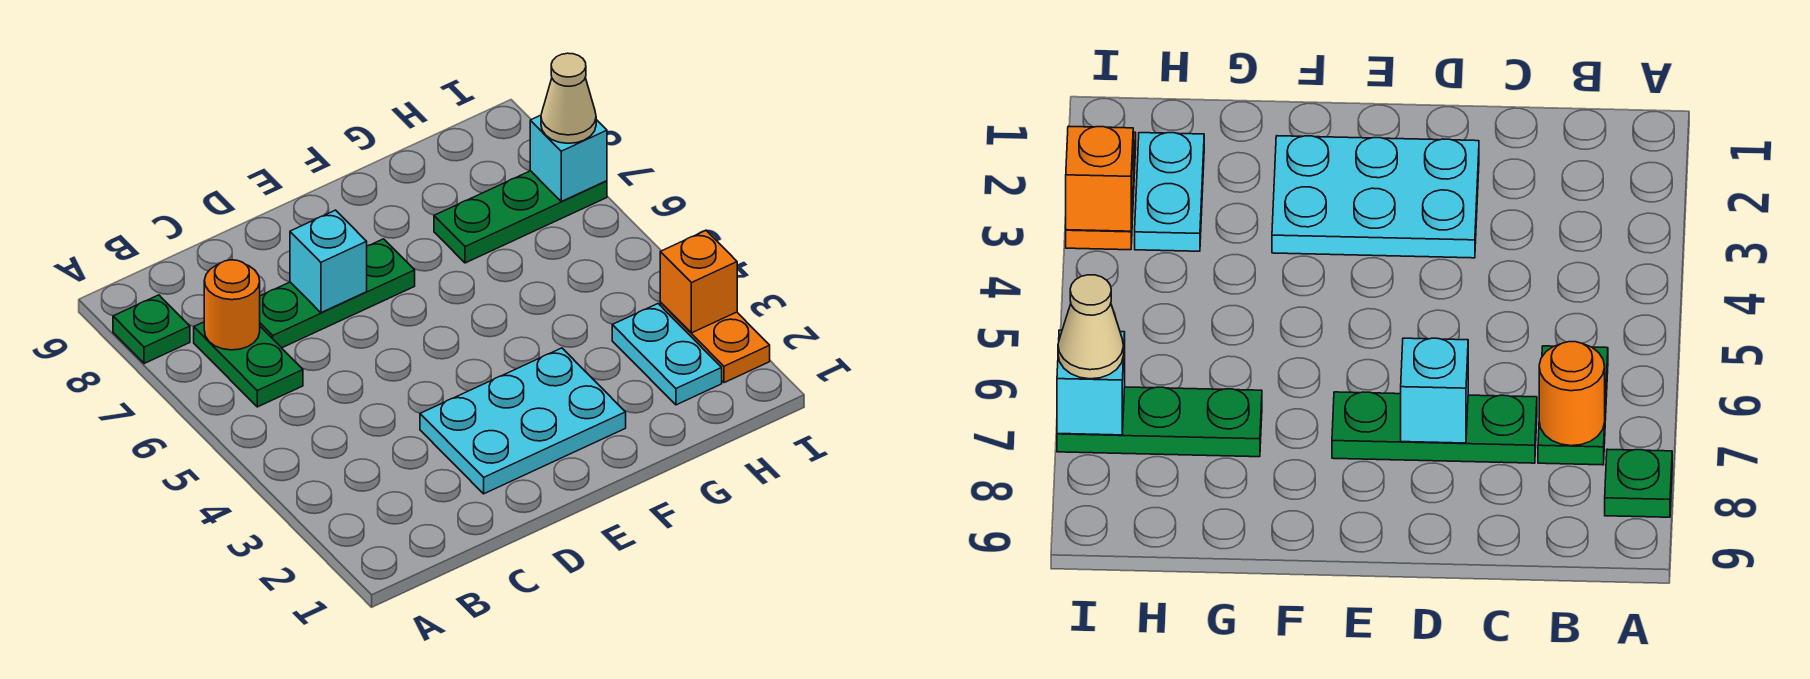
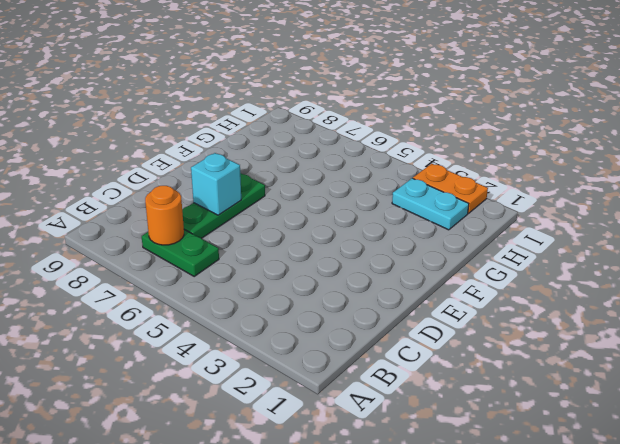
none -> green plate A8 level 1
none -> cyan plate D2:F3 level 1
none -> green plate G7:I7 level 1

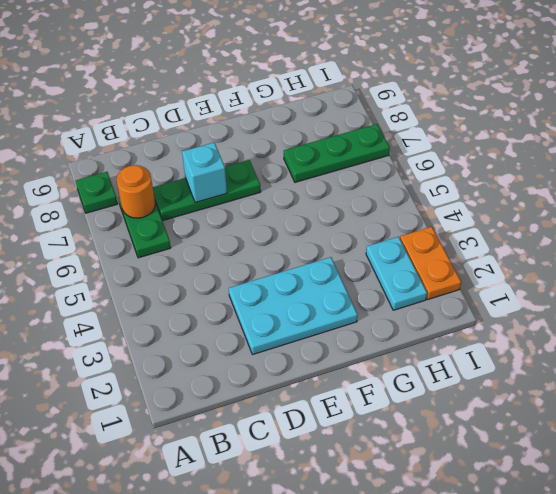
none -> orange brick I3 level 2
none -> cyan brick I7 level 2
none -> tan cone I7 level 3

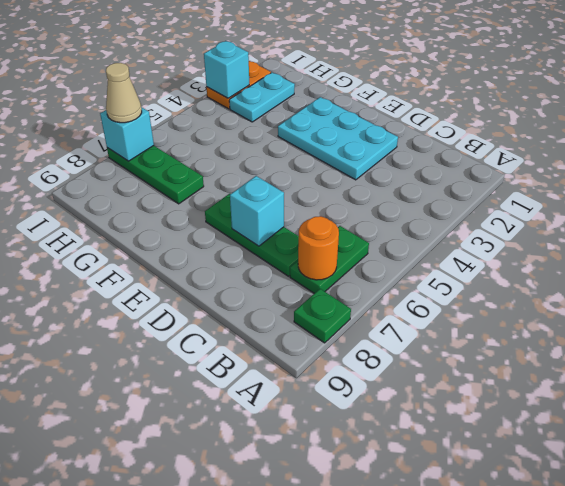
cyan brick I3 level 2 -> orange brick I3 level 2

